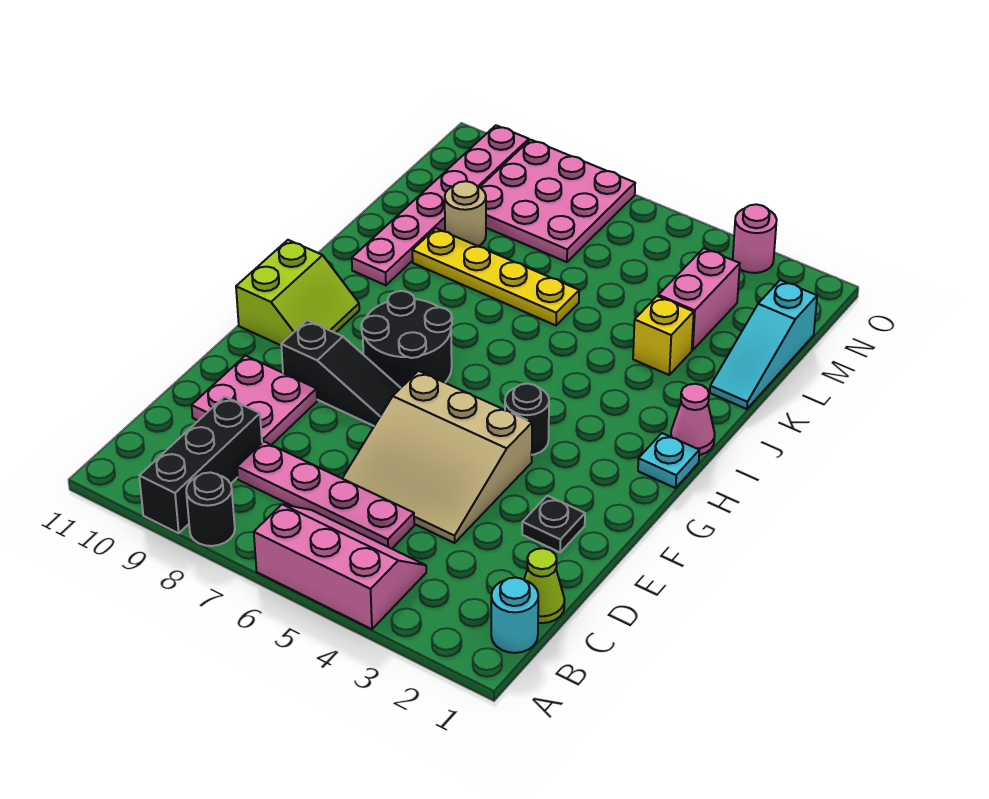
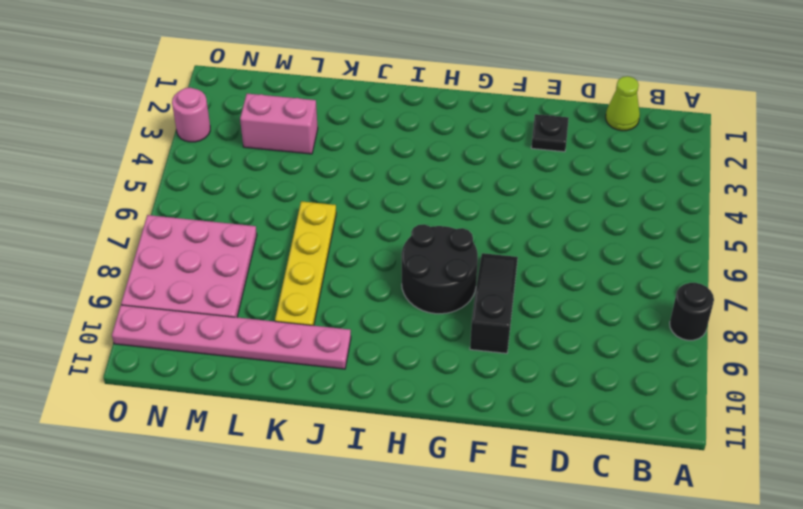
none -> pink slope A4:B6 level 1 top A
none -> black brick A9:C9 level 1
none -> cyan round brick B1 level 1

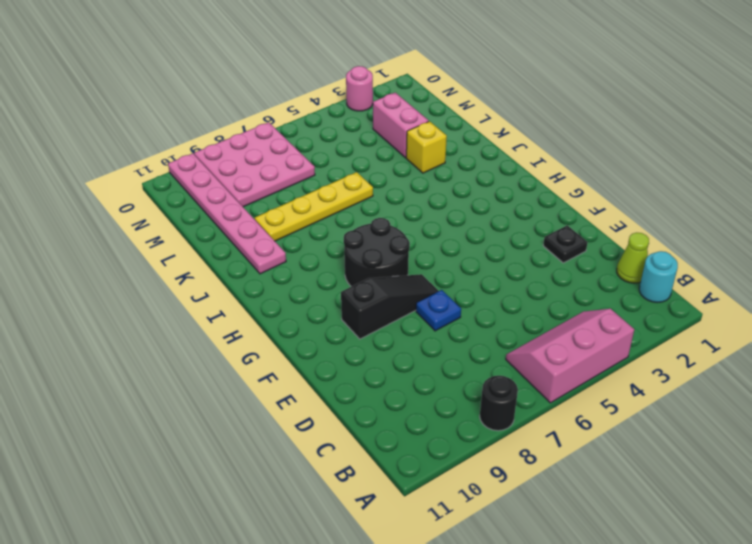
blue plate E7 level 1 -> none
none -> black brick A9:C9 level 1
none -> pink plate C5:C8 level 1
none -> tan slope D4:F6 level 1 top F

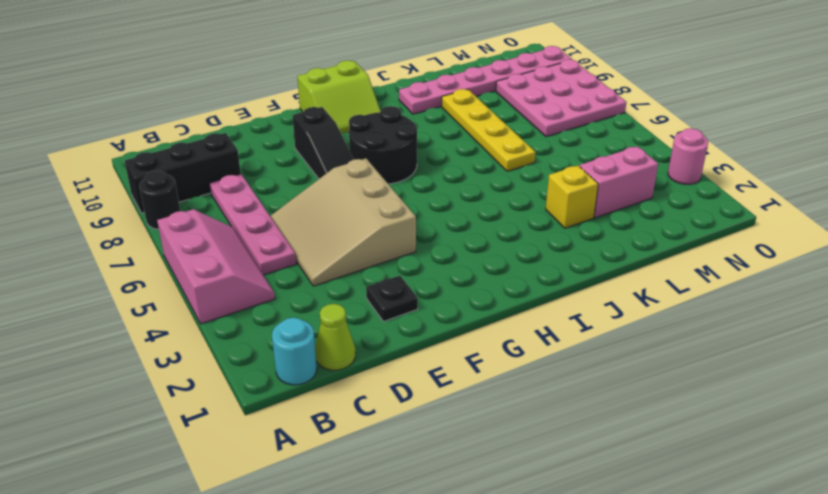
none -> pink plate D9:E10 level 1
none -> black round brick G4 level 1
none -> cyan plate H1 level 1

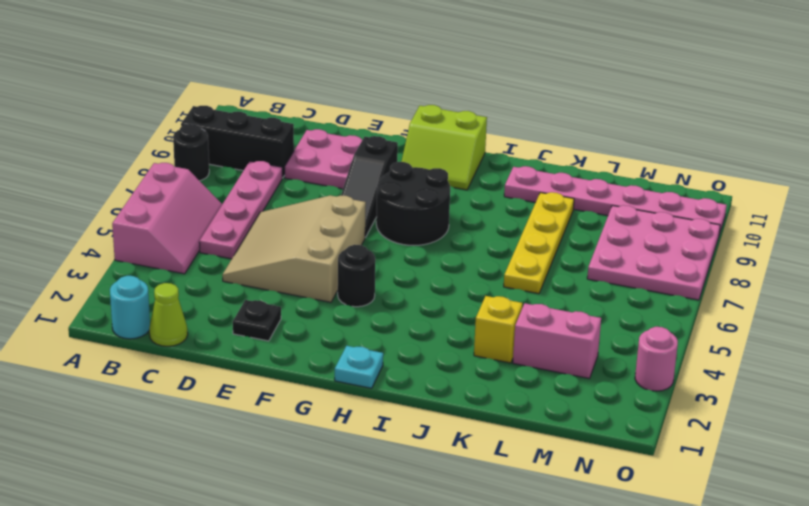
none -> pink cone I1 level 1
none -> cyan slope K1:M1 level 1 top M
none -> tan round brick L9 level 1

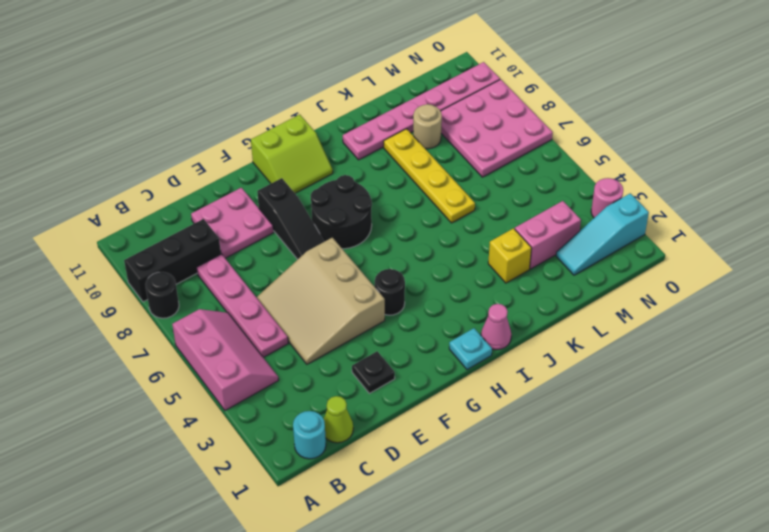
cyan slope M2:O2 level 1 top O -> cyan slope K1:M1 level 1 top M

